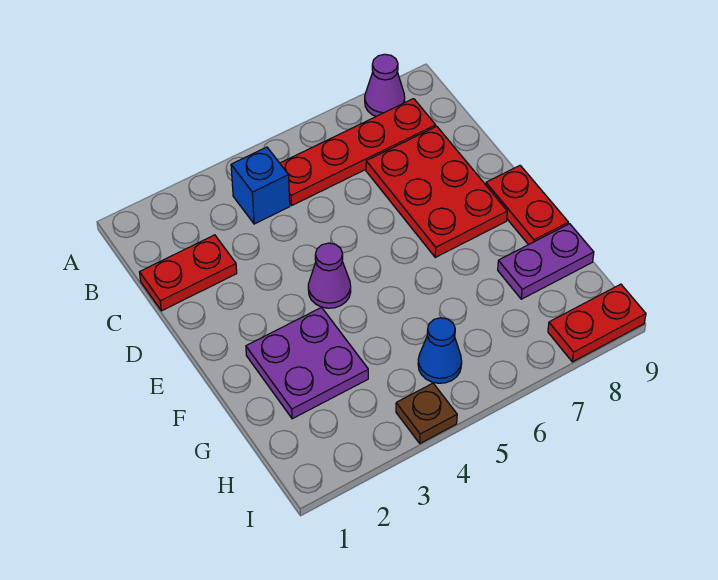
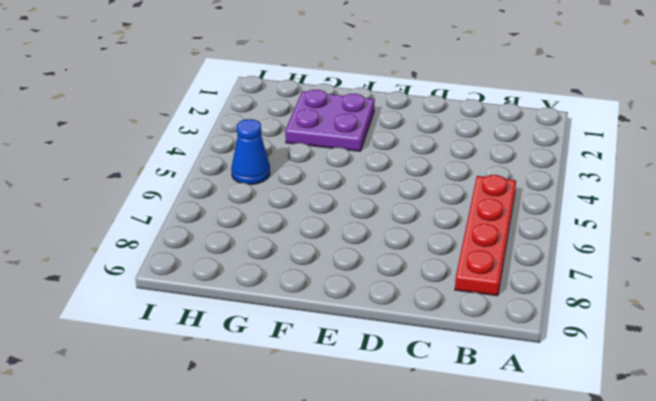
none -> purple cone A8 level 1
none -> blue brick B4 level 1
none -> red plate C1:C2 level 1

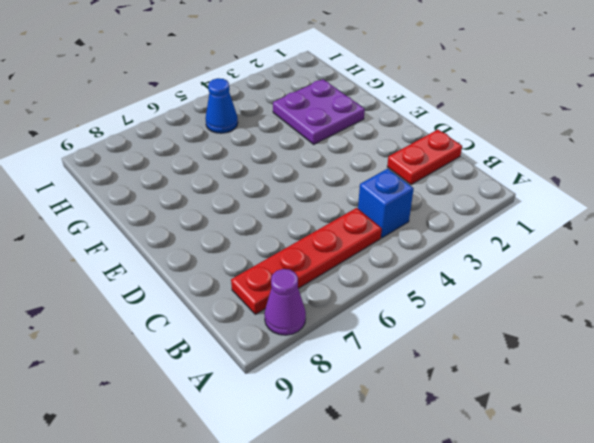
none -> red plate C7:E8 level 1
none -> purple cone E4 level 1
none -> red plate E9:F9 level 1

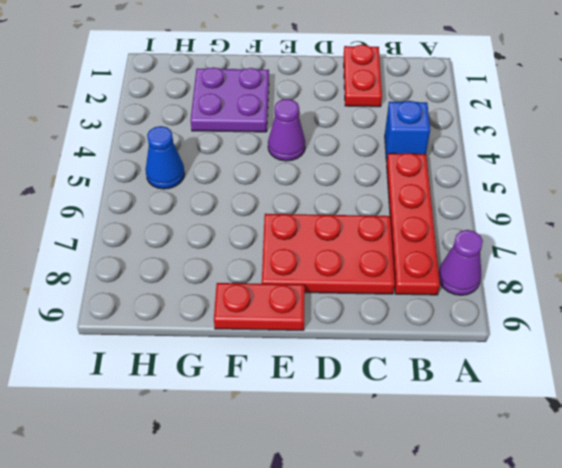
none -> purple plate G8:G9 level 1
none -> brown plate I4 level 1
none -> red plate I8:I9 level 1

